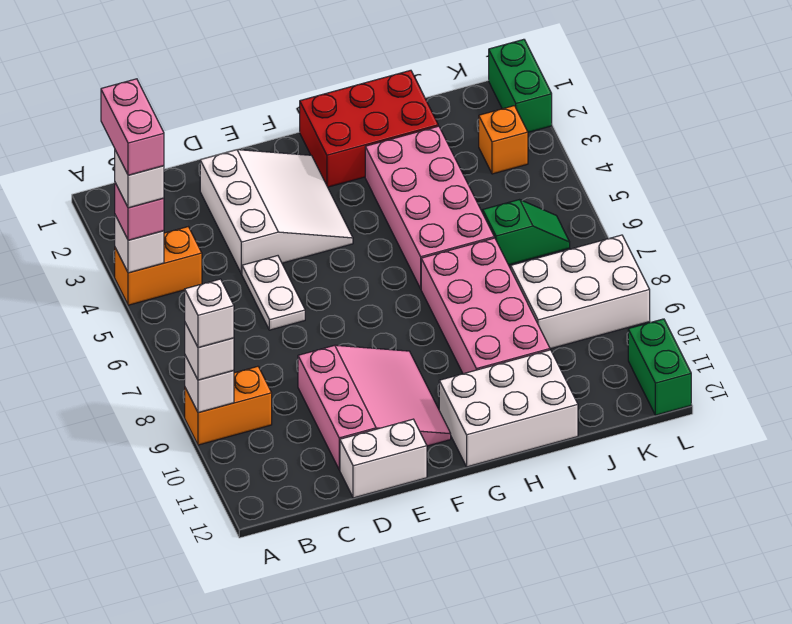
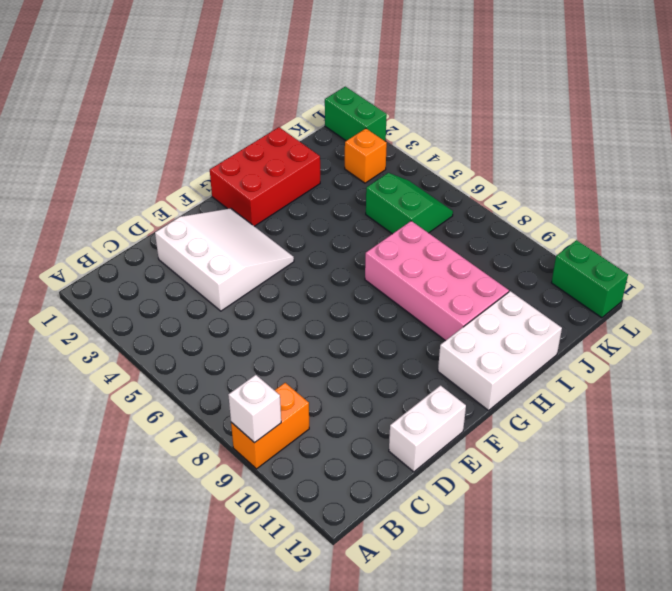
green slope J5:K6 level 1 top J -> green slope J6:K6 level 1 top J
none -> orange brick A4:B4 level 1
none -> white plate D5:D6 level 1
none -> pink slope D9:F11 level 1 top D

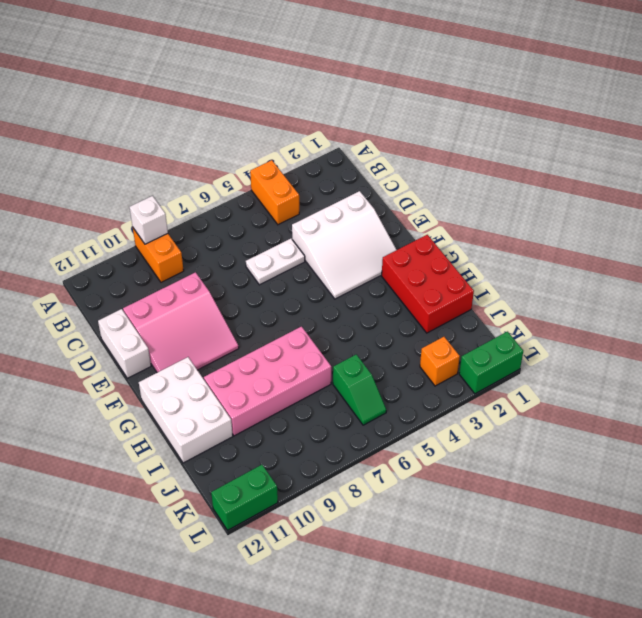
none -> pink brick H3:I6 level 1
none -> white brick J8:L9 level 1
none -> white brick A4 level 2

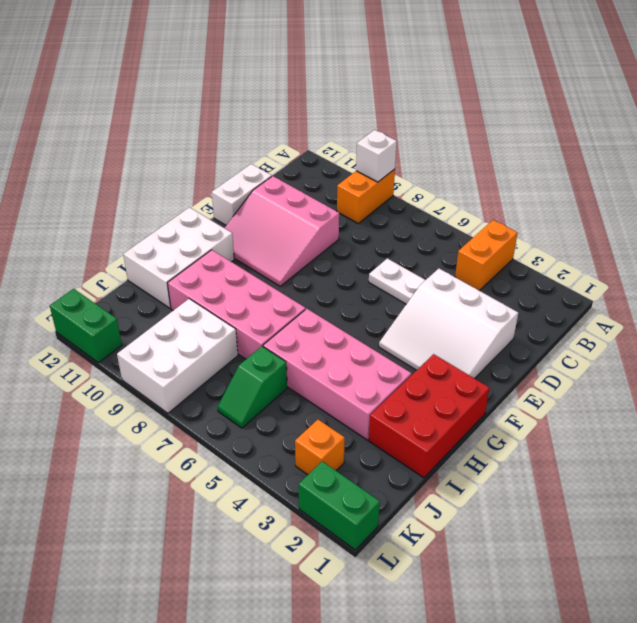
none -> white brick A4 level 2
none -> pink brick A4 level 3
none -> white brick A9 level 3

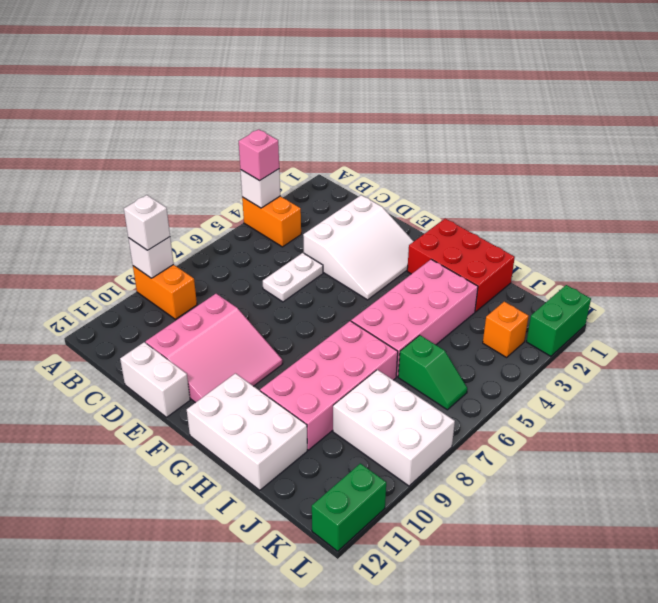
none -> white brick A4 level 4
none -> white brick A9 level 4
none -> pink brick A3:A4 level 5

